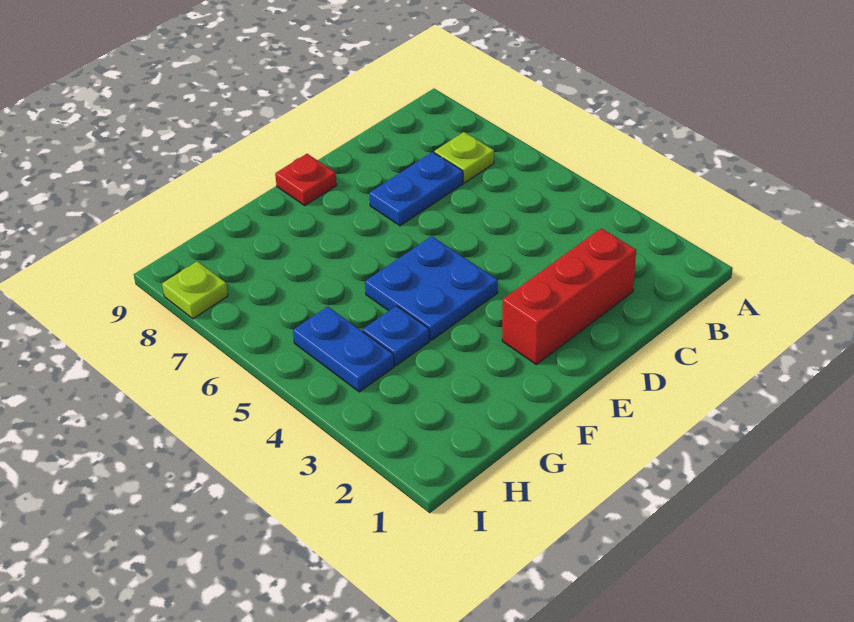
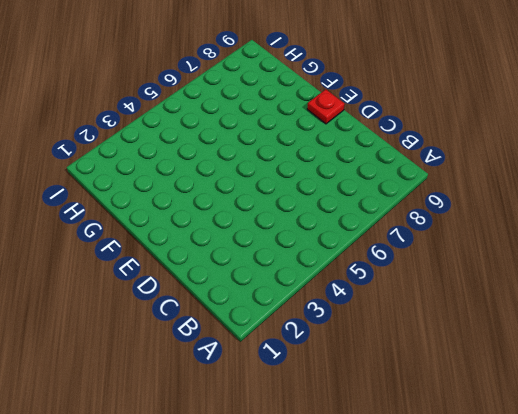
none -> lime plate B7 level 1
none -> red brick C2:E2 level 1

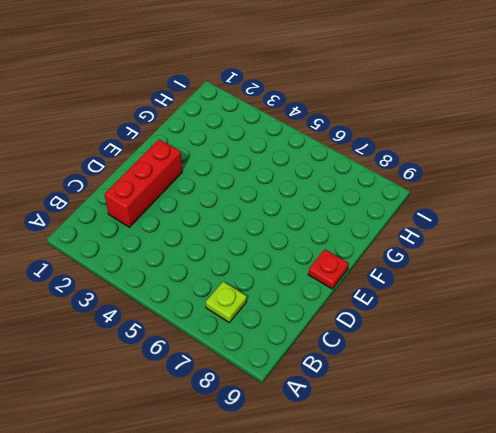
none -> blue plate C7:D7 level 1
none -> blue plate E4:F5 level 1

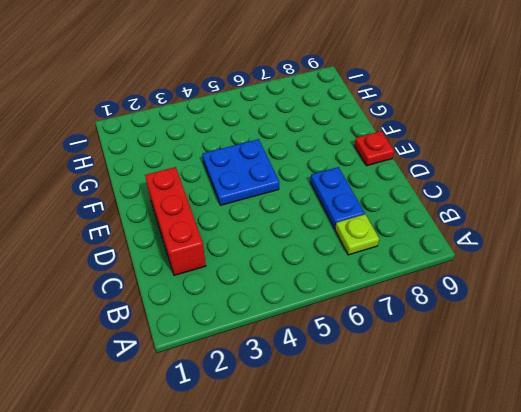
none -> blue plate G4 level 1
none -> blue plate H4:H5 level 1

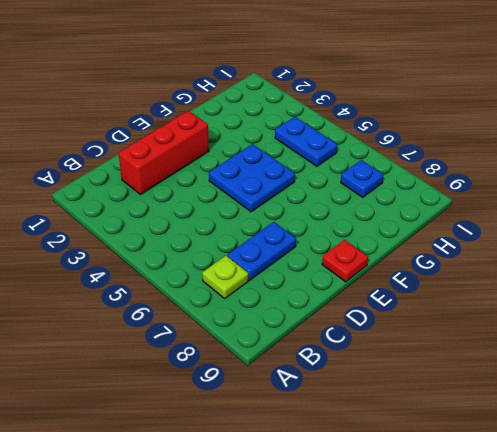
blue plate H7 level 1 -> blue plate G4 level 1
none -> lime plate I8 level 1

